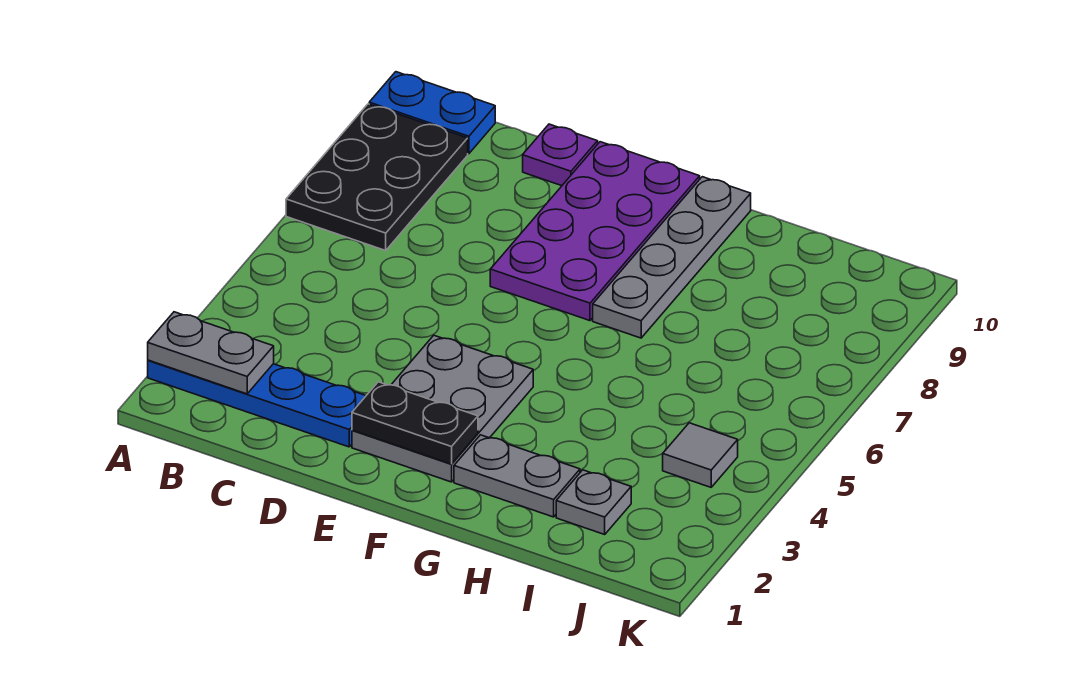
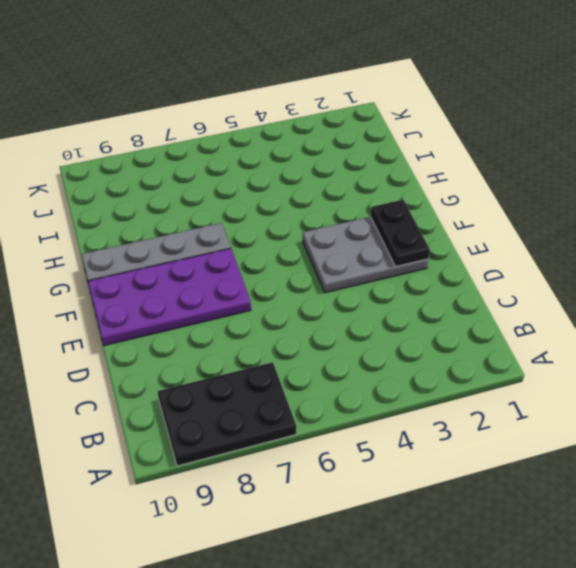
none -> blue plate A2:D2 level 1
none -> blue plate A10:B10 level 1
none -> purple plate D10 level 1

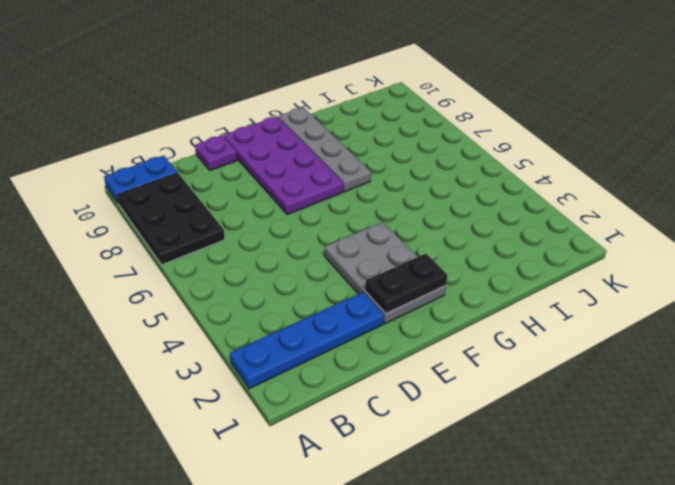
none -> grey plate G2:H2 level 1
none -> grey plate I2 level 1
none -> grey tile J4 level 1

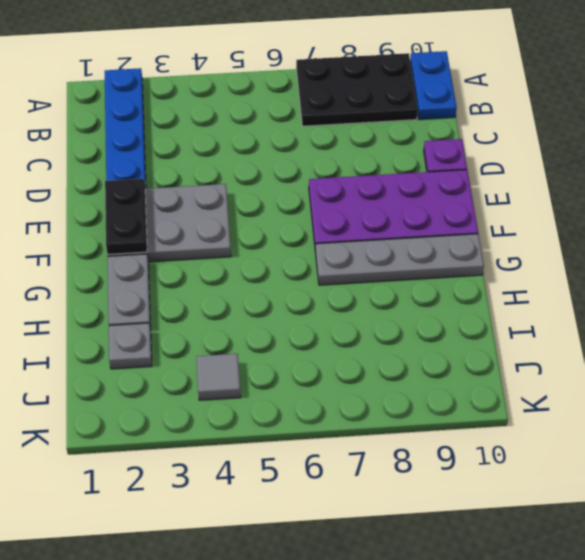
none -> grey plate A2:B2 level 2

